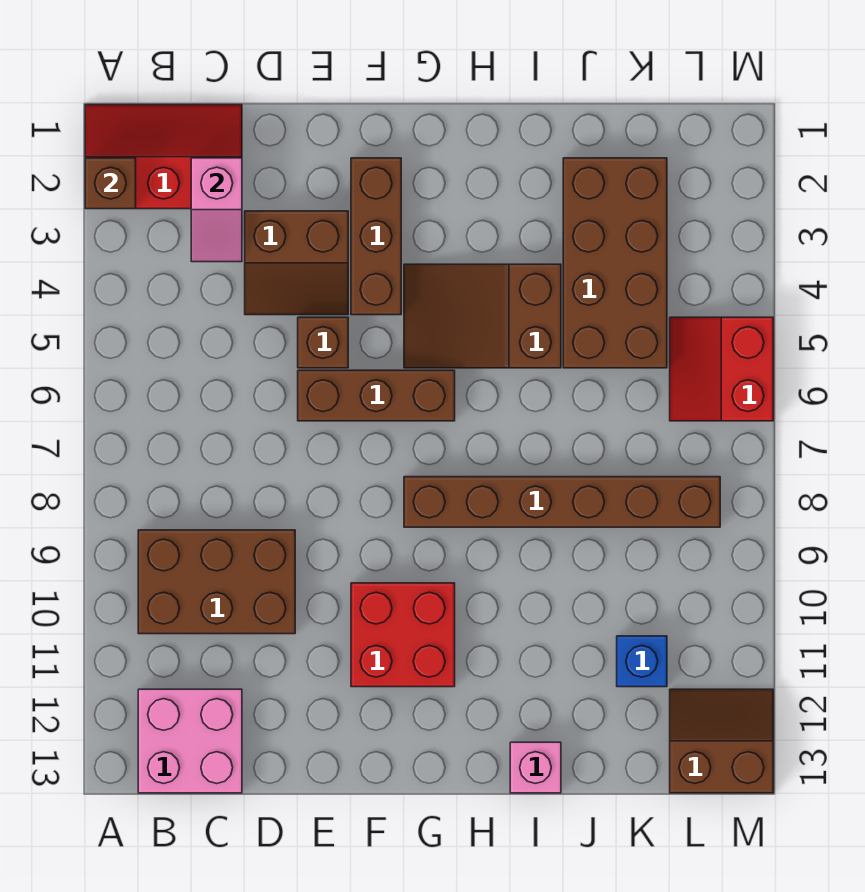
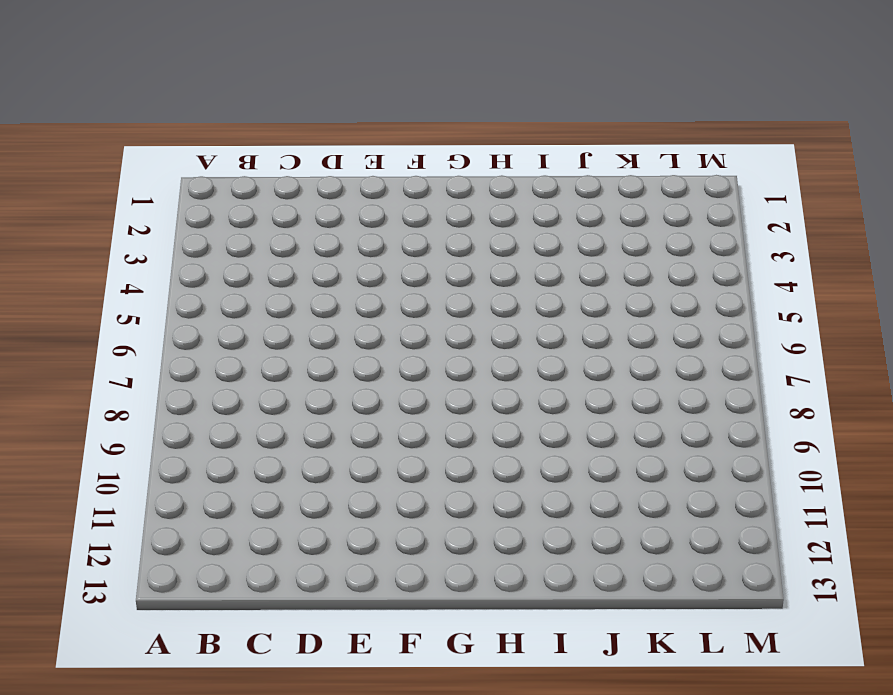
none -> red slope A1:C2 level 1 top 2
none -> brown brick B9:D10 level 1
none -> pink brick B12:C13 level 1

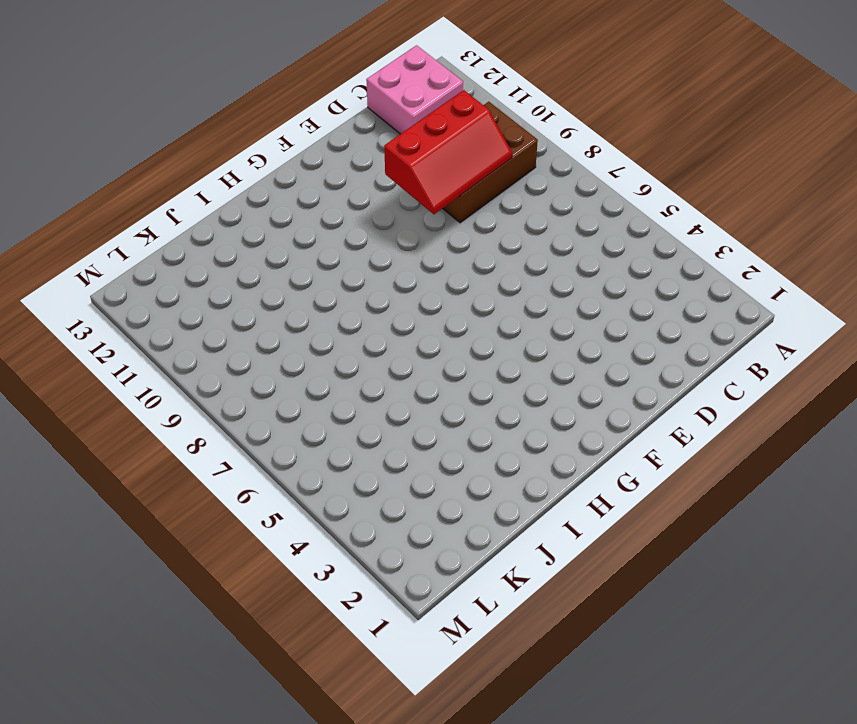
red slope C9:E10 level 2 top 10 -> red slope A1:C2 level 1 top 2
none -> brown slope D3:E4 level 1 top 3
none -> brown brick E5 level 1
none -> brown brick E6:G6 level 1

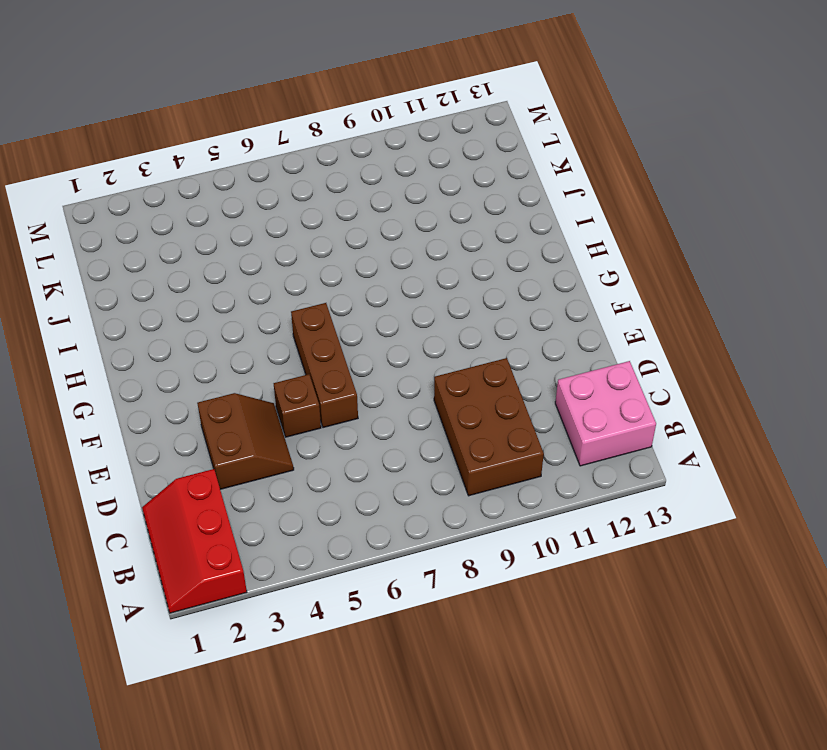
none -> brown brick F2:F4 level 1
none -> red brick F10:G11 level 1
none -> brown slope G4:I5 level 1 top I

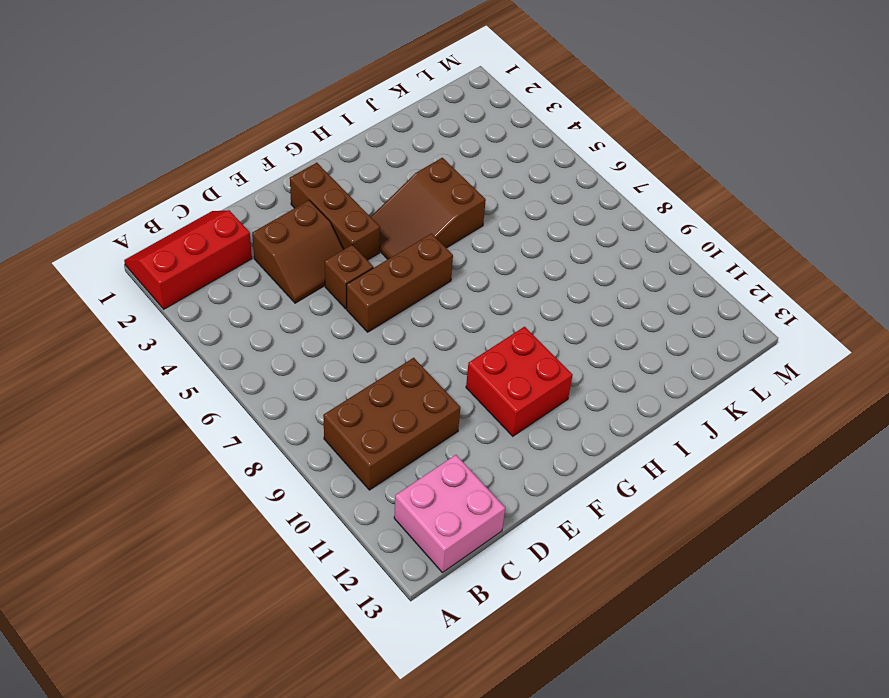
none -> brown brick G8:L8 level 1
none -> pink brick I13 level 1
none -> brown brick J2:K5 level 1

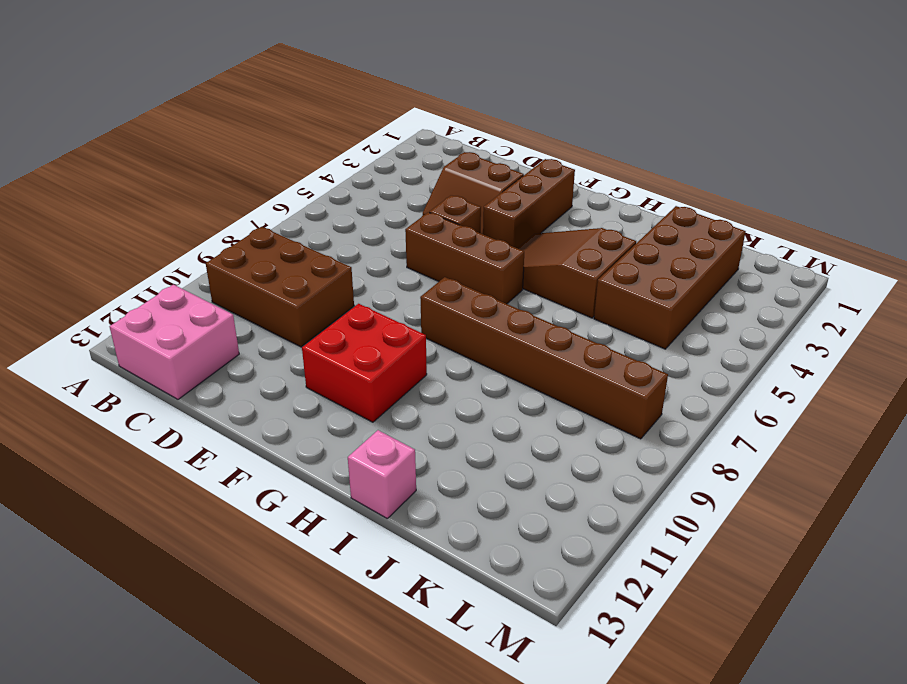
none -> red slope A1:C2 level 1 top 2
none -> blue brick K11 level 1
none -> red slope L5:M6 level 1 top M

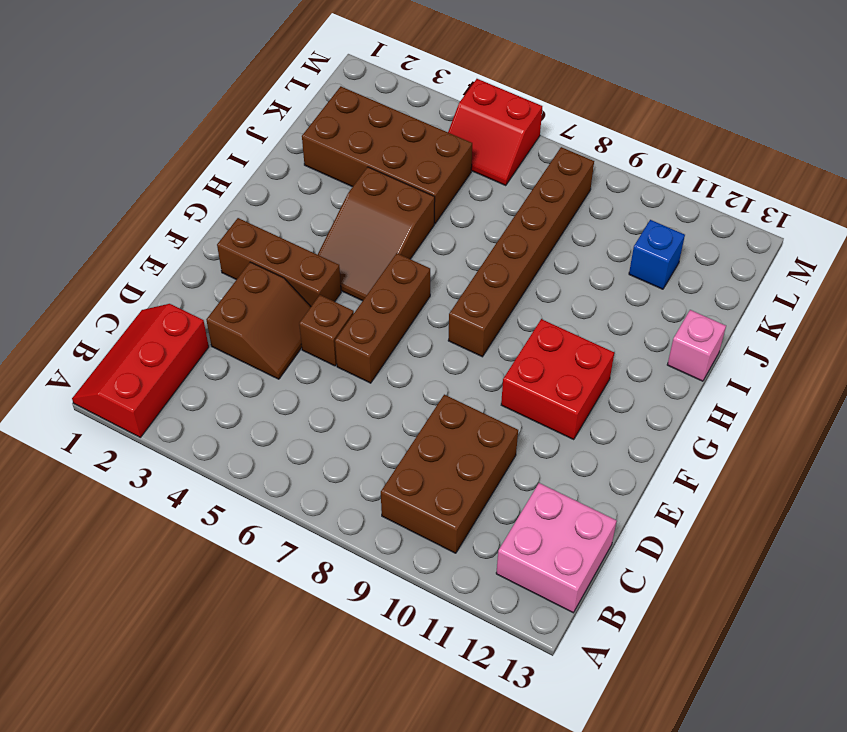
none -> brown slope L12:M13 level 1 top 13
none -> brown brick A2 level 2
none -> pink slope C2:C3 level 2 top 2

